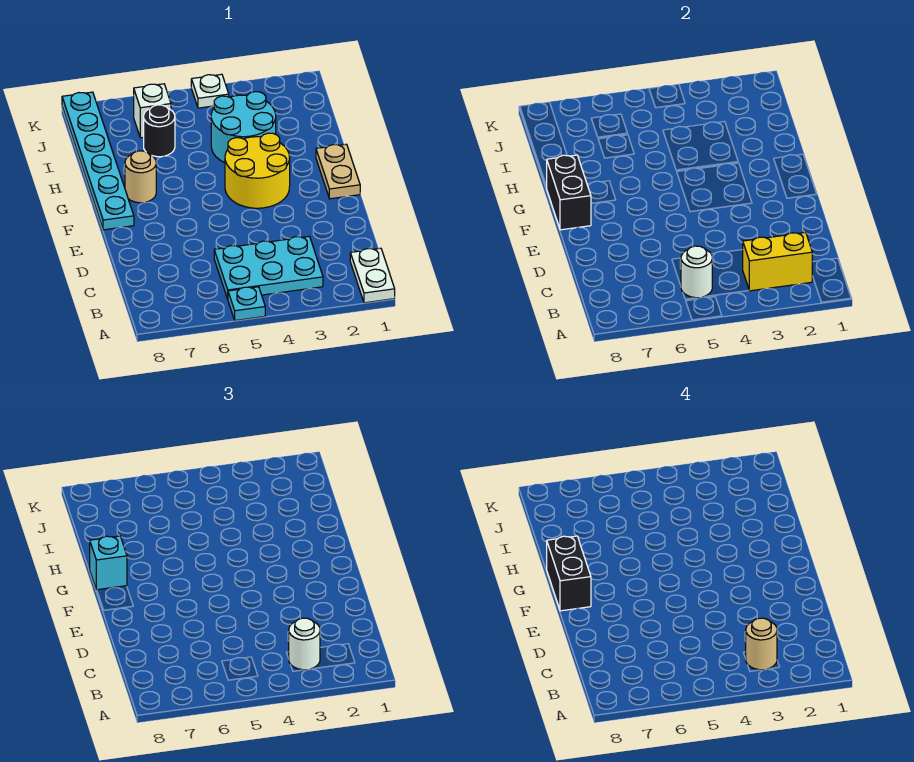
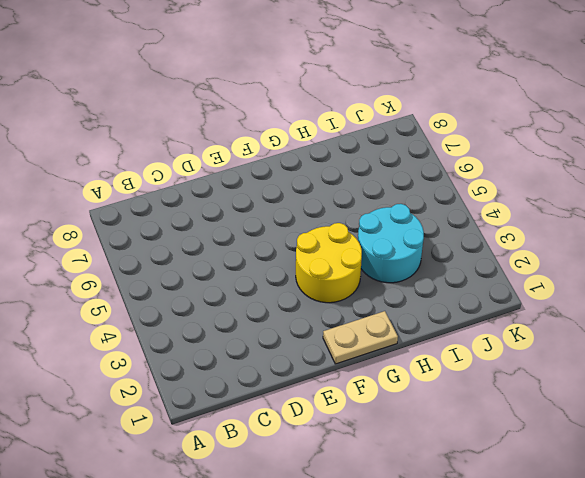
none -> white plate A1:B1 level 1
none -> cyan plate A5 level 1
none -> cyan plate B3:C5 level 1

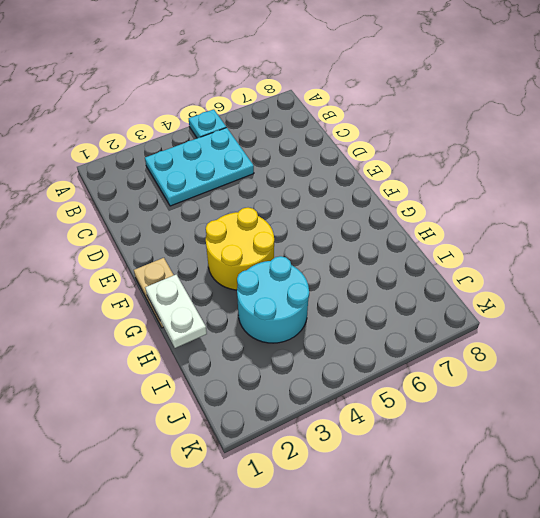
white plate G1:H1 level 2 -> white plate A1:B1 level 1
none -> cyan plate F8:K8 level 1
none -> tan round brick G7 level 1
none -> black round brick I6 level 1

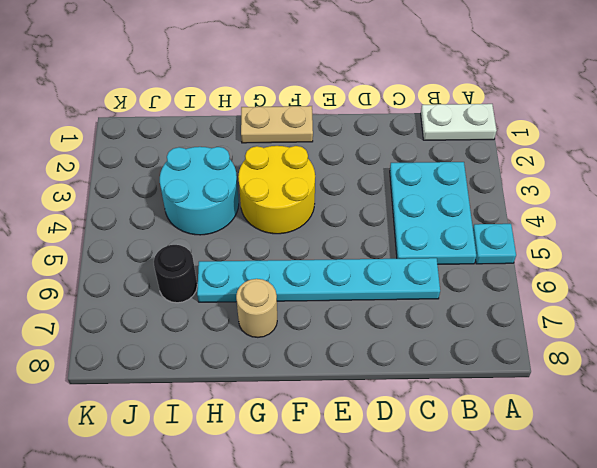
cyan plate C6:H6 level 1 -> cyan plate F8:K8 level 1
none -> white brick J6 level 1
none -> white plate K4 level 1
none -> yellow brick B2:B3 level 2

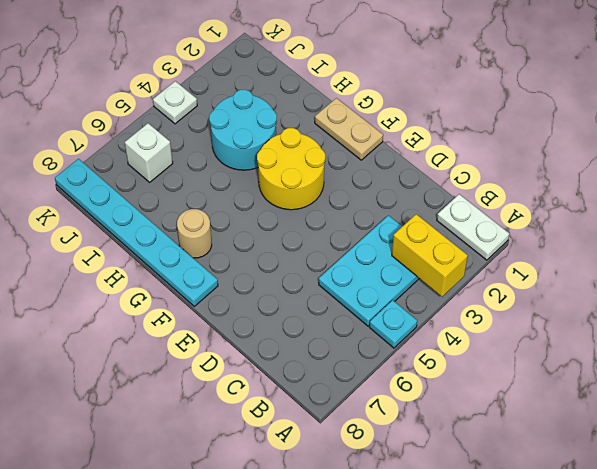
yellow brick A3:B3 level 2 -> yellow brick B2:B3 level 2
none -> black round brick I6 level 1
none -> white round brick B5 level 2
none -> black brick F8:G8 level 2

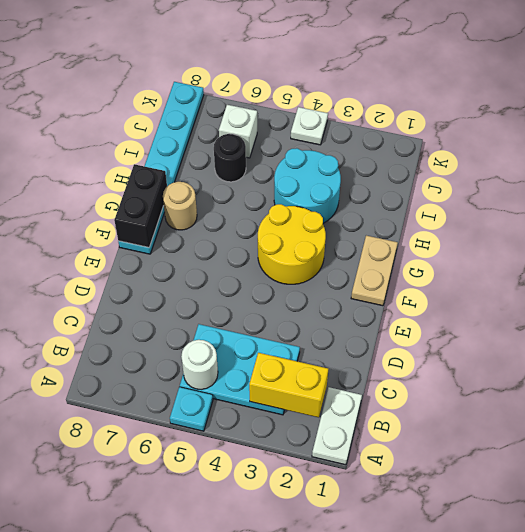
none -> white round brick B3 level 3
none -> cyan brick G8 level 3
none -> tan round brick B3 level 4

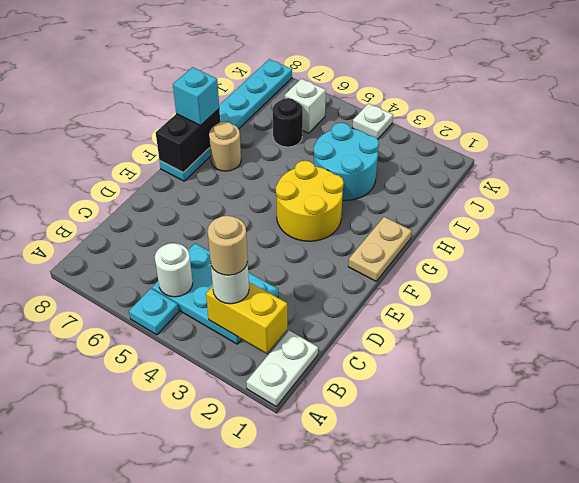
none -> black brick F8:G8 level 4

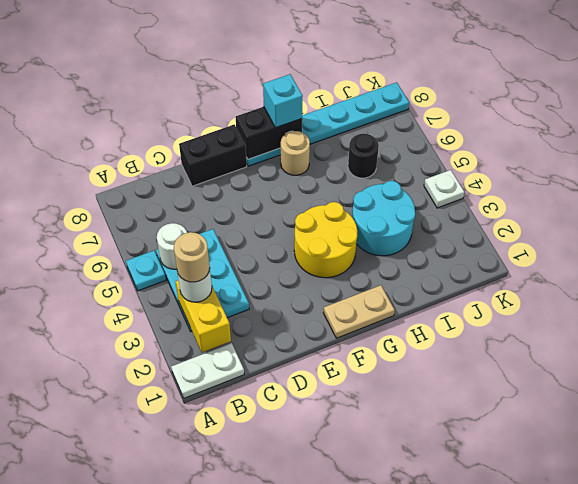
black brick D8:E8 level 1 -> black brick F8:G8 level 4
none -> white brick J6 level 1

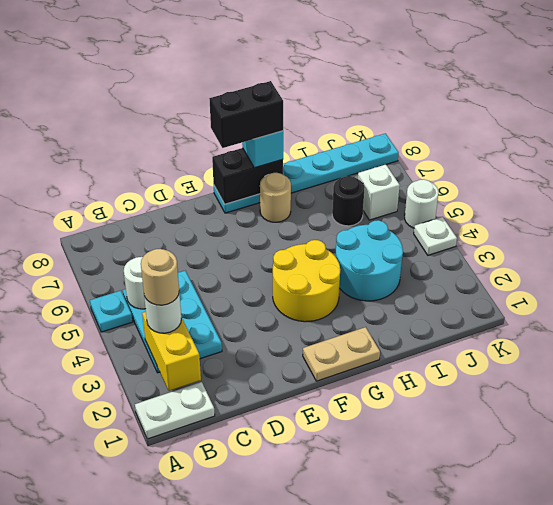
white round brick K5 level 1 -> none

